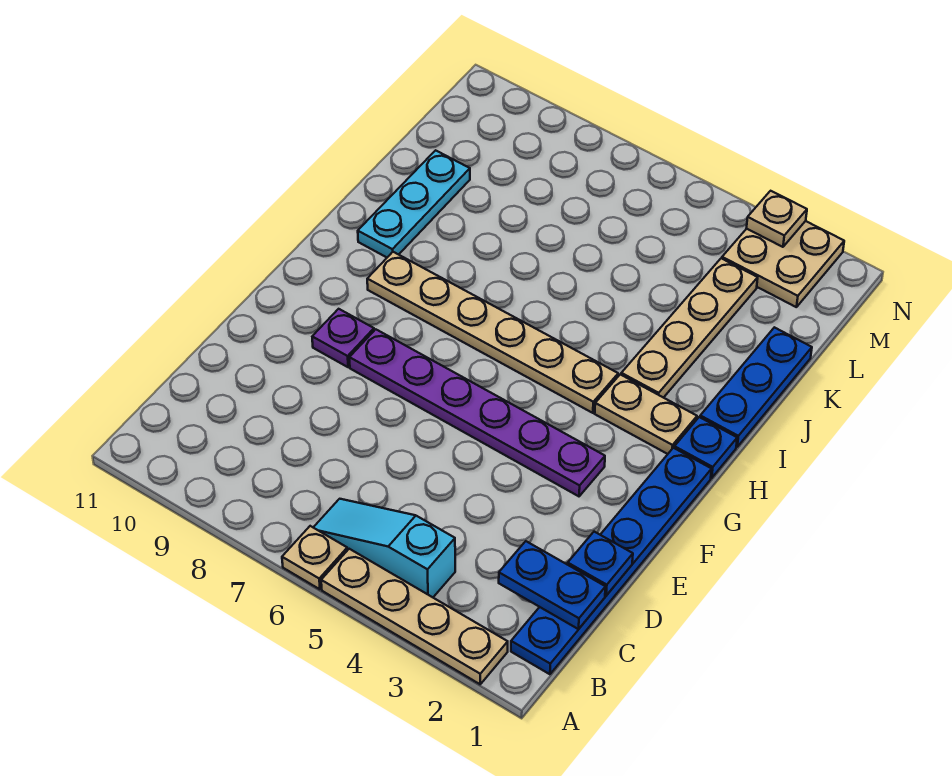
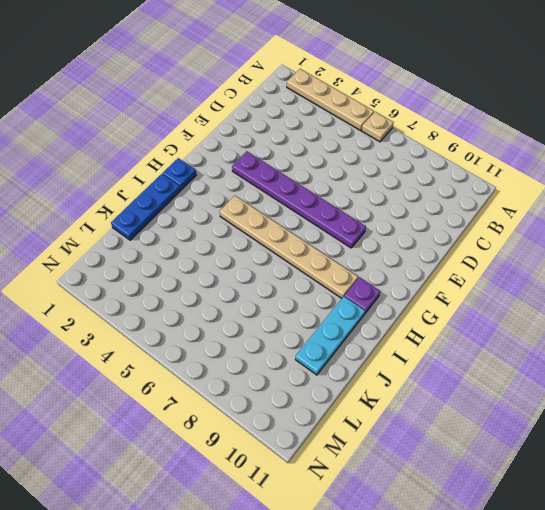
purple plate H10 level 1 -> purple plate F9 level 1
none -> blue plate B1:G1 level 1
none -> cyan slope B4:B6 level 1 top 4
none -> tan plate H2:H3 level 1

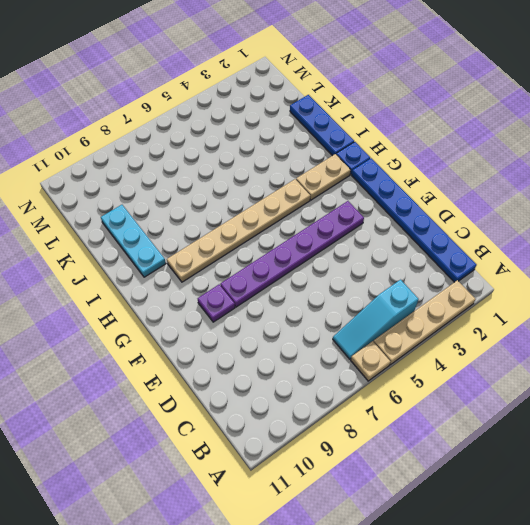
none -> tan plate I3:L3 level 1
none -> tan plate M2:N3 level 1
none -> blue plate C1:C2 level 2

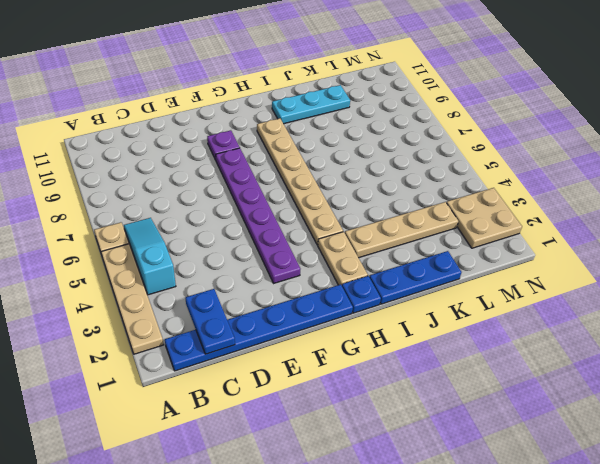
none -> blue plate D1 level 2
none -> tan plate N3 level 2

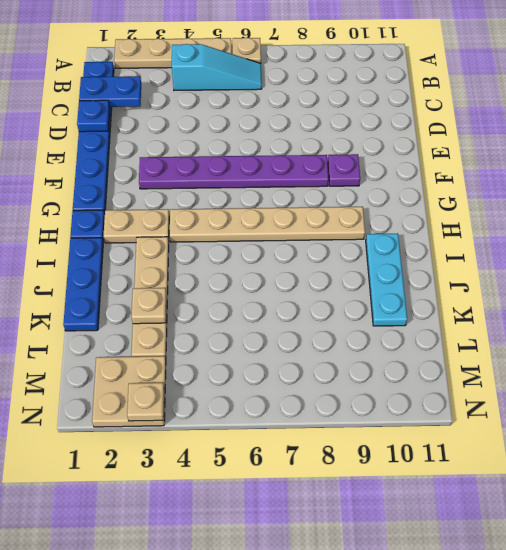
tan plate K3 level 2 -> none

